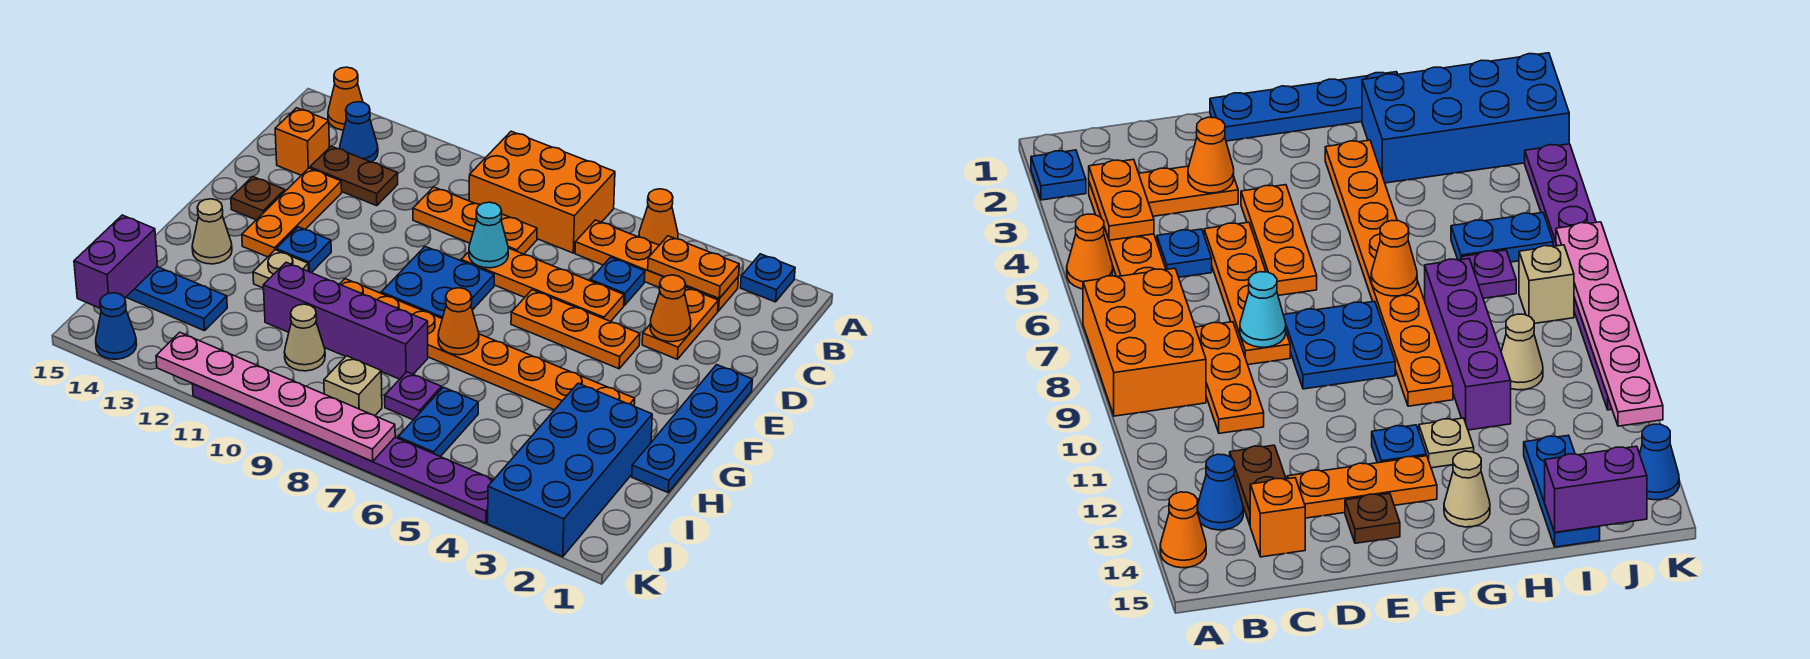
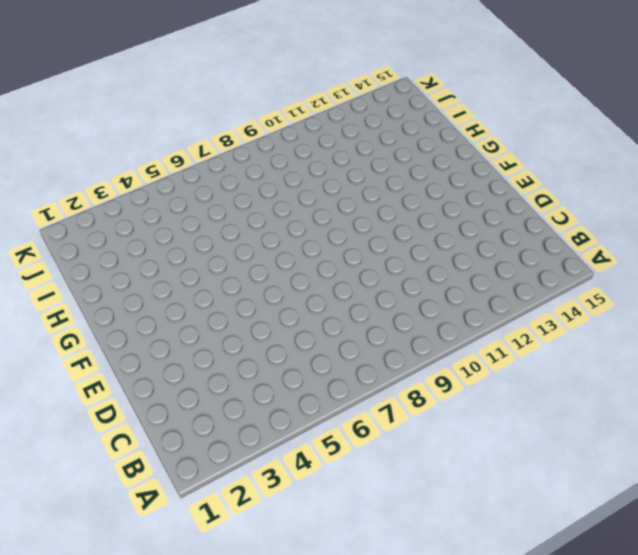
none -> blue plate A2 level 1
none -> orange cone A5 level 1
none -> orange brick A7:B9 level 1
none -> orange cone A14 level 1

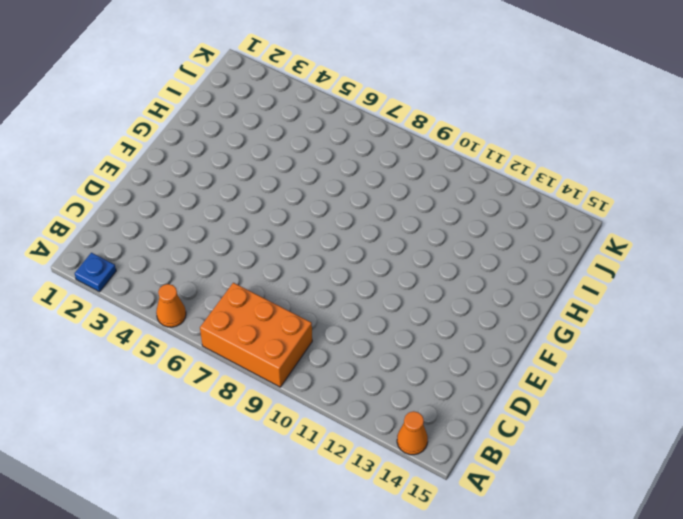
none -> orange plate B3:B6 level 1
none -> blue cone B13 level 1
none -> orange plate C3:D3 level 1
none -> blue plate C5 level 1

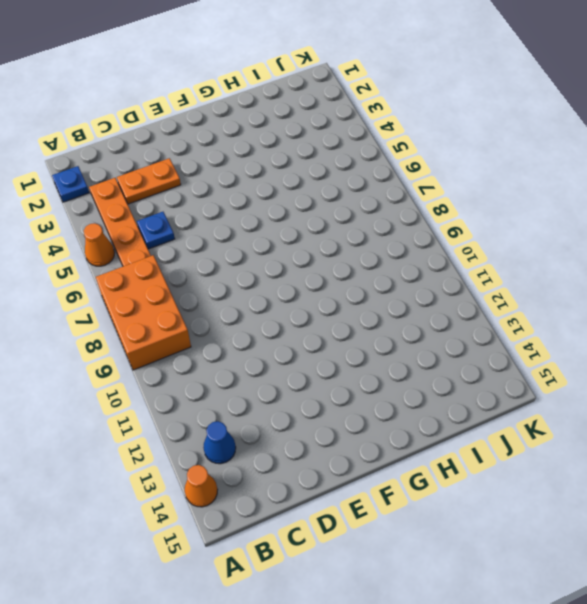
none -> orange plate C8:C10 level 1
none -> brown plate C12:C13 level 1
none -> orange brick C14 level 1
none -> orange plate D5:D8 level 1

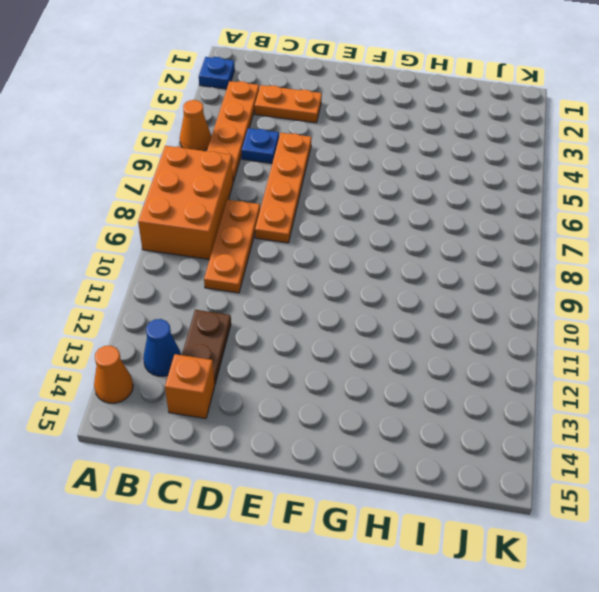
none -> orange plate D13:F13 level 1
none -> blue plate E1:H1 level 1
none -> orange plate E4:E6 level 1
none -> blue plate E8:F9 level 1

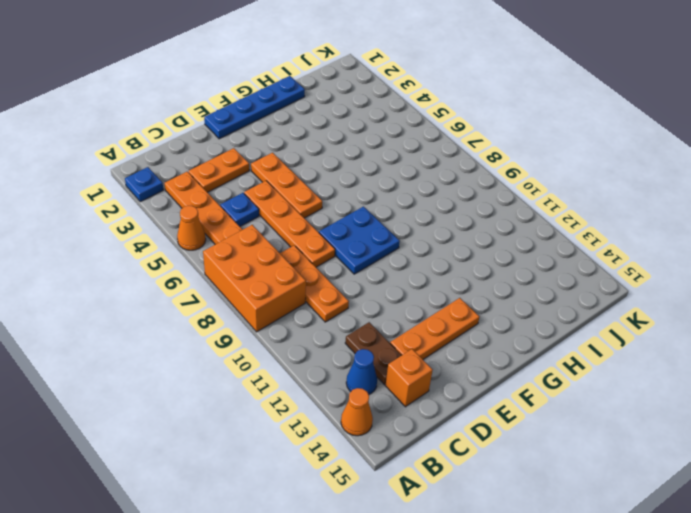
none -> brown plate E14 level 1
none -> blue plate F12 level 1
none -> orange plate G3:G10 level 1
none -> tan plate G12 level 1

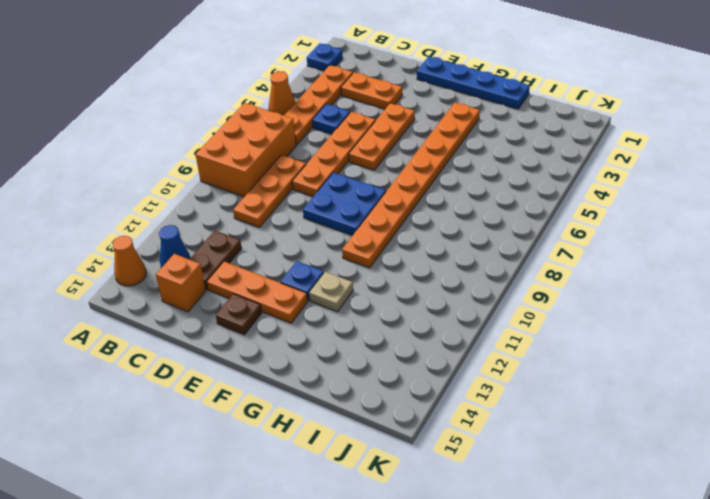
none -> tan cone G14 level 1
none -> blue brick H2:K3 level 1
none -> purple brick H8:H11 level 1
none -> blue plate I6:J6 level 1

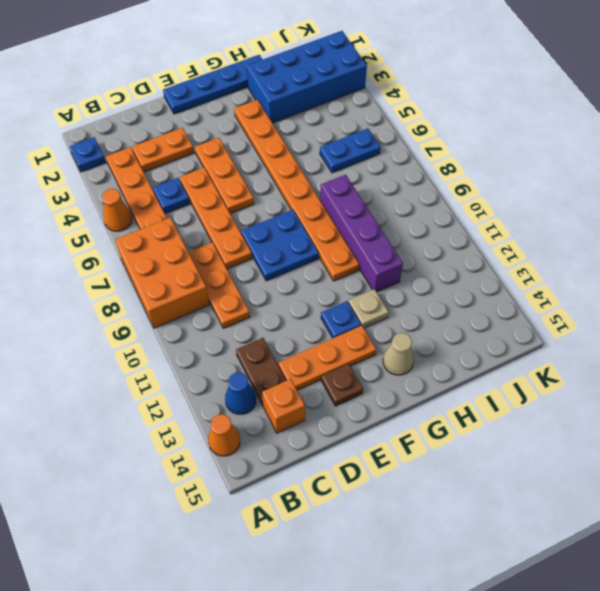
none -> purple plate I7 level 1
none -> tan cone I10 level 1
none -> blue plate I13:I15 level 1
none -> tan brick J8 level 1

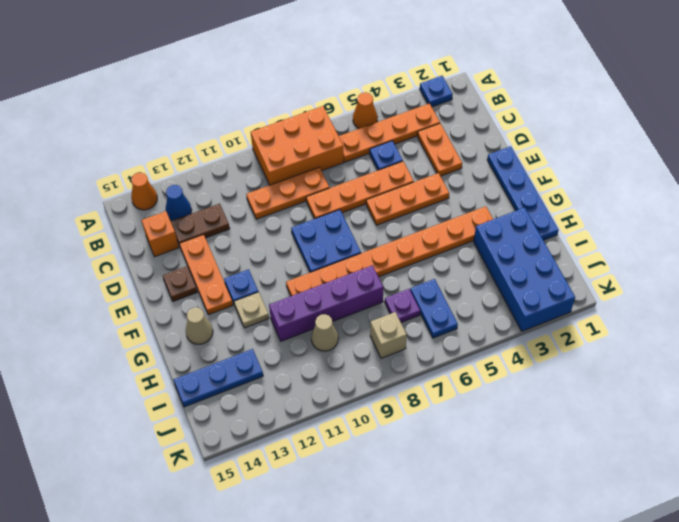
none -> purple plate K4:K11 level 1
none -> blue cone K14 level 1
none -> orange plate B3:B4 level 2
none -> orange cone D3 level 2

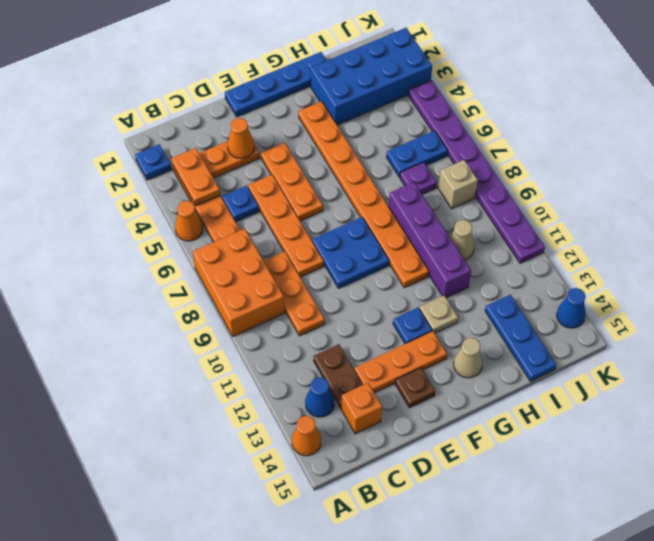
none -> cyan cone D8 level 2
none -> orange cone G7 level 2
none -> purple brick I15:J15 level 2
none -> pink plate K7:K12 level 2

